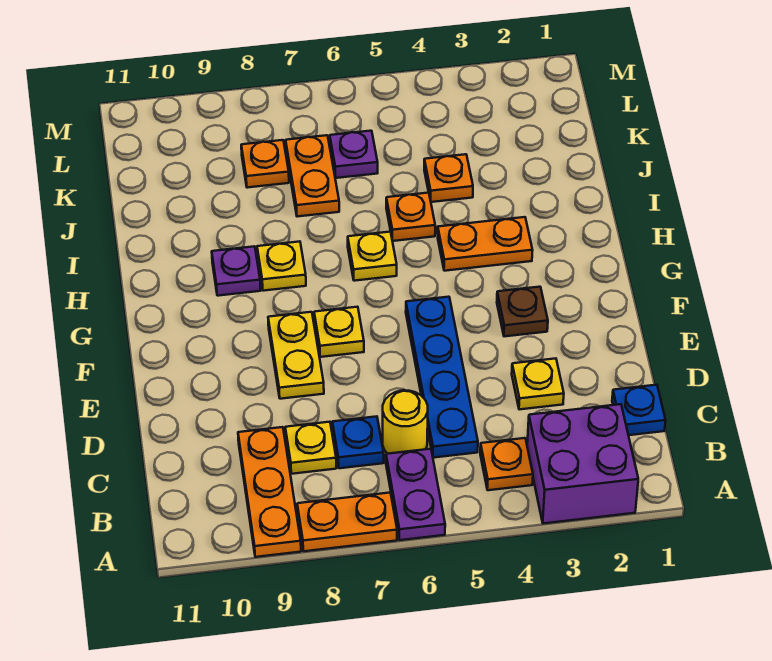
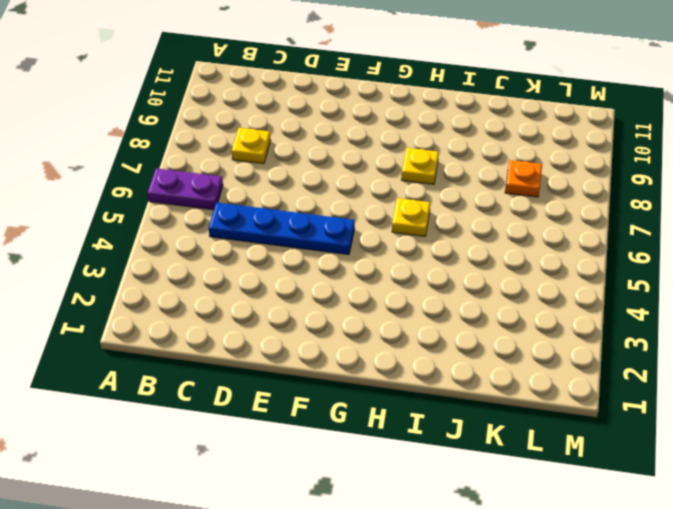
none -> purple brick A2:B3 level 1
none -> orange plate A7:A8 level 1
none -> orange plate A9:C9 level 1

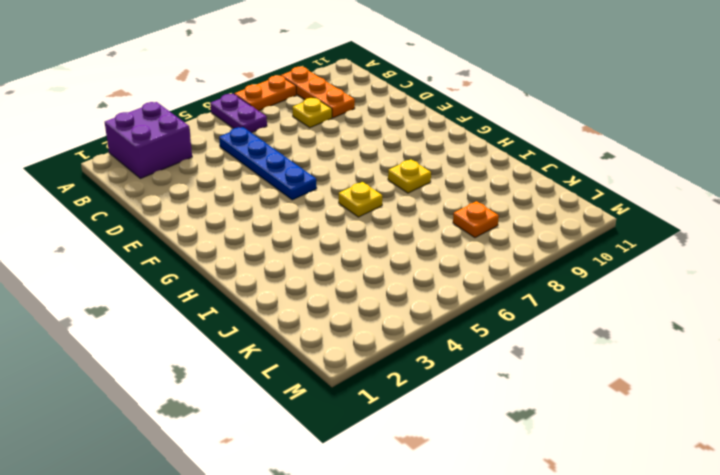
none -> orange plate B4 level 1
none -> blue plate C1 level 1
none -> yellow round brick C6 level 1

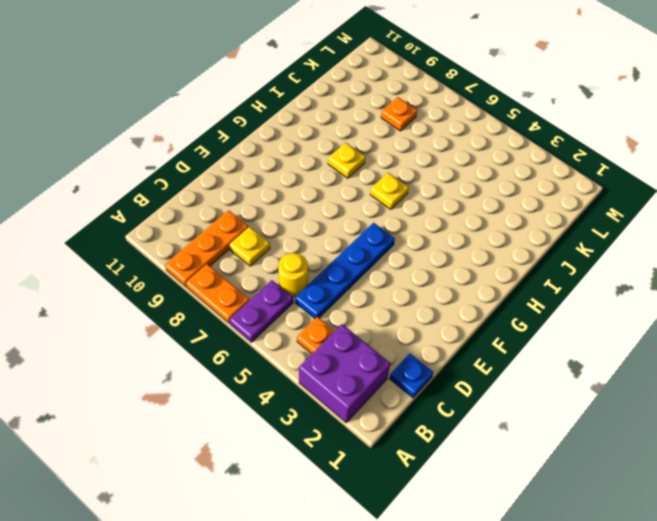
none -> blue plate C7 level 1
none -> yellow plate D3 level 1
none -> yellow plate E8:F8 level 1

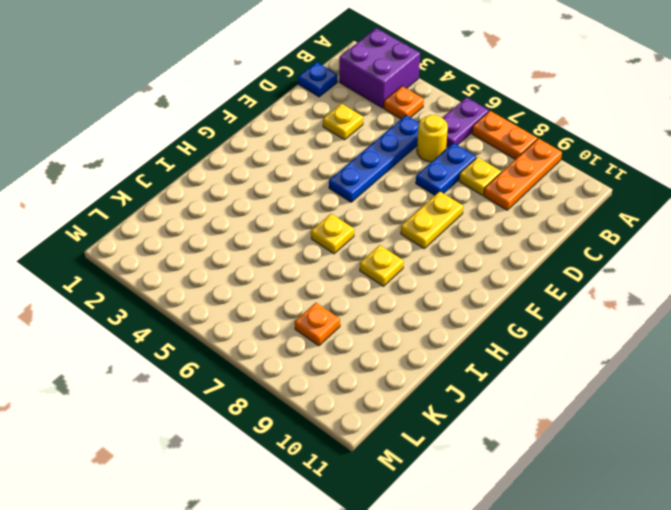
blue plate C7:D7 level 1 -> blue plate C7 level 1
none -> brown plate F3 level 1
none -> yellow plate F7 level 1
none -> orange plate H3:H4 level 1

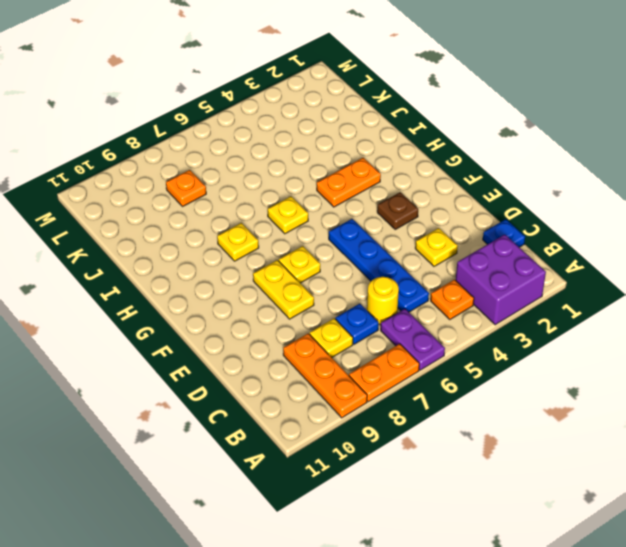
none -> purple plate H9 level 1
none -> orange plate I5 level 1
none -> orange plate J4 level 1

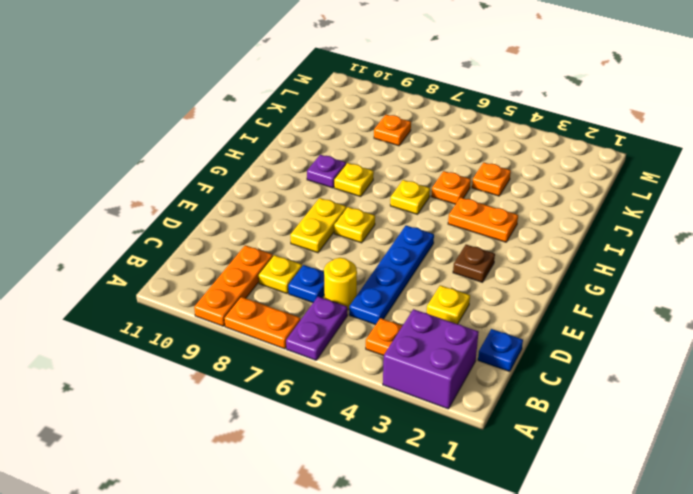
none -> orange plate J7:K7 level 1
none -> purple plate K6 level 1

